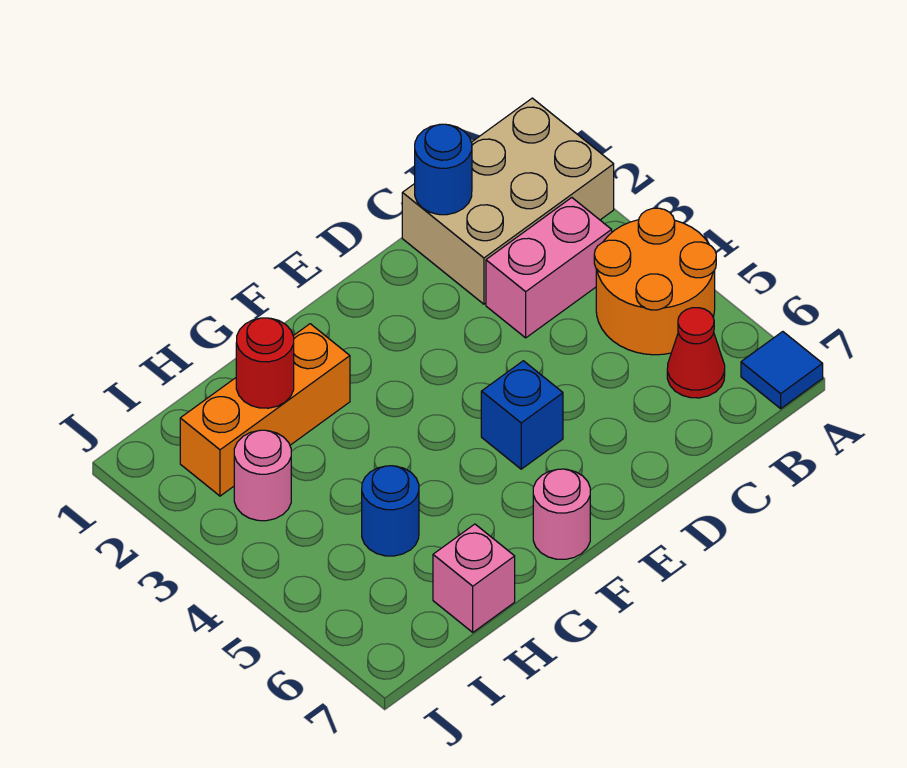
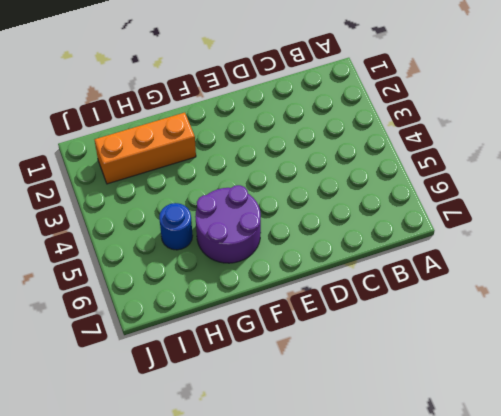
purple round brick F5:G6 level 1 -> none
none -> tan brick A1:C2 level 1
none -> orange round brick A4:B5 level 1
none -> blue tile A7 level 1

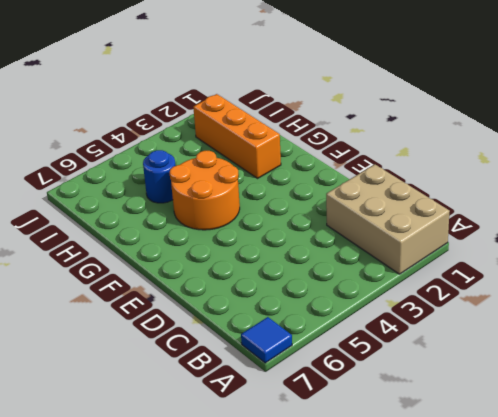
orange round brick F4:G5 level 1 -> orange round brick A4:B5 level 1
none -> pink brick B3:C3 level 1
none -> red cone B6 level 1
none -> blue brick E5 level 1

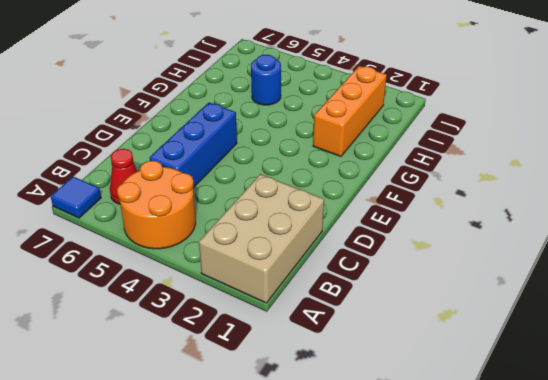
blue brick C5:E5 level 1 -> blue brick E5 level 1
none -> pink brick B3:C3 level 1
none -> pink round brick F7 level 1
none -> pink brick H7 level 1

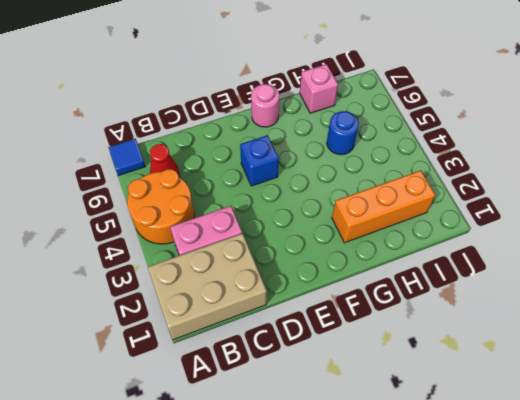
none -> pink round brick I3 level 1
none -> blue round brick C1 level 2
none -> red round brick H2 level 2

